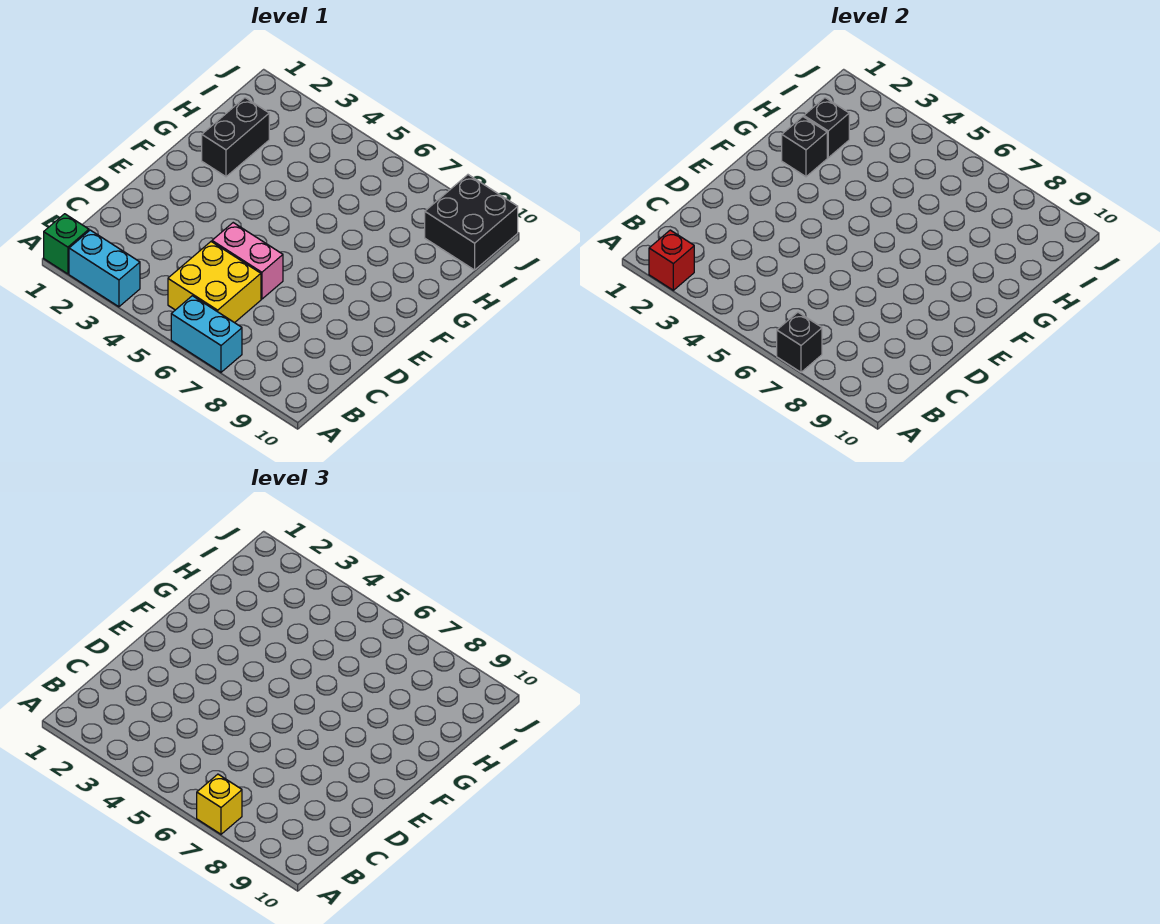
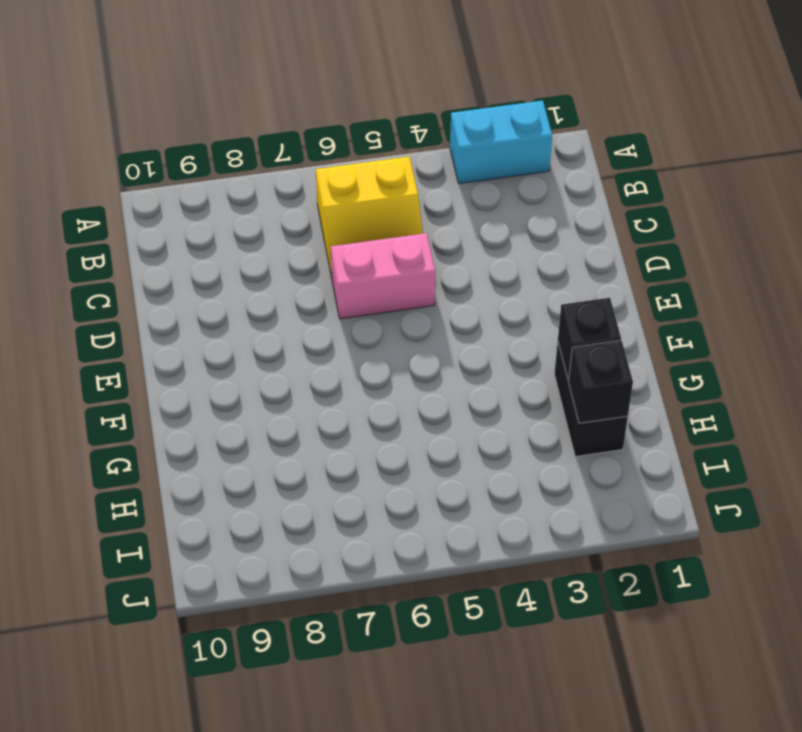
yellow slope B5:C6 level 1 top B -> yellow brick B5:C6 level 1
none -> green brick A1 level 1
none -> cyan brick A6:A7 level 1
none -> black brick I9:J10 level 1

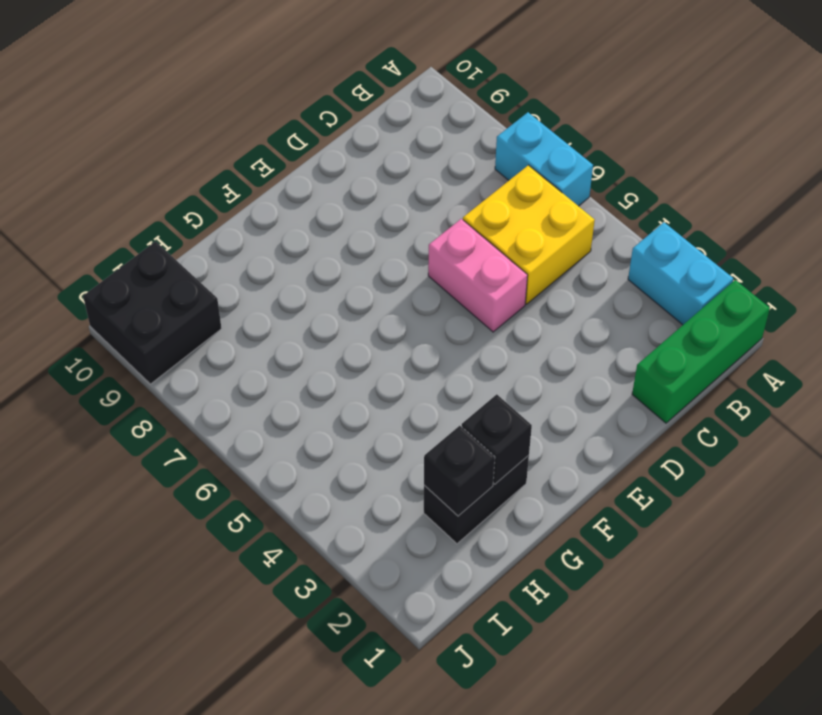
green brick A1:C1 level 1 -> green brick A1 level 1
none -> red brick A2 level 2
none -> black brick A7 level 2
none -> yellow brick A7 level 3

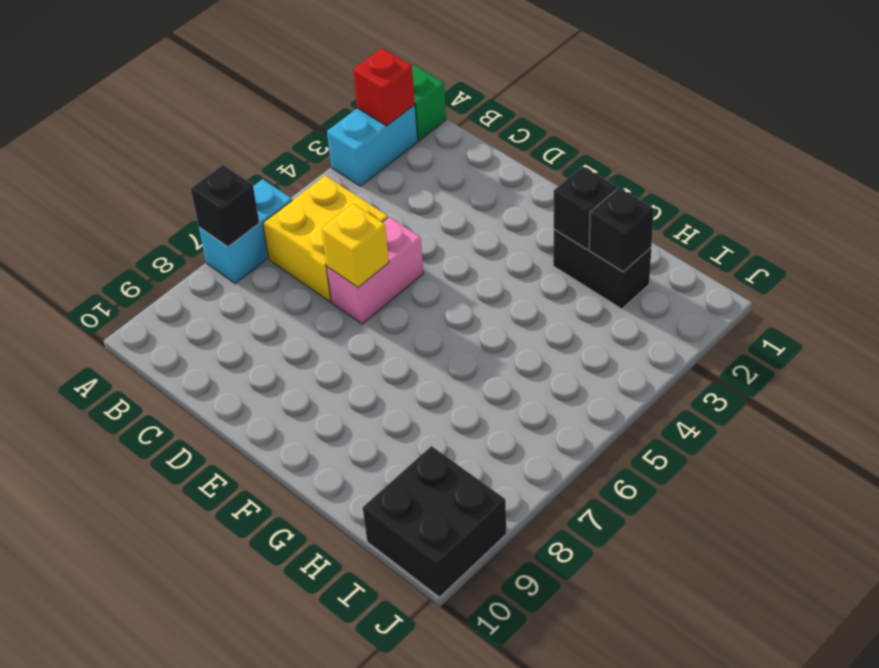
yellow brick D6 level 2 -> yellow brick A7 level 3

